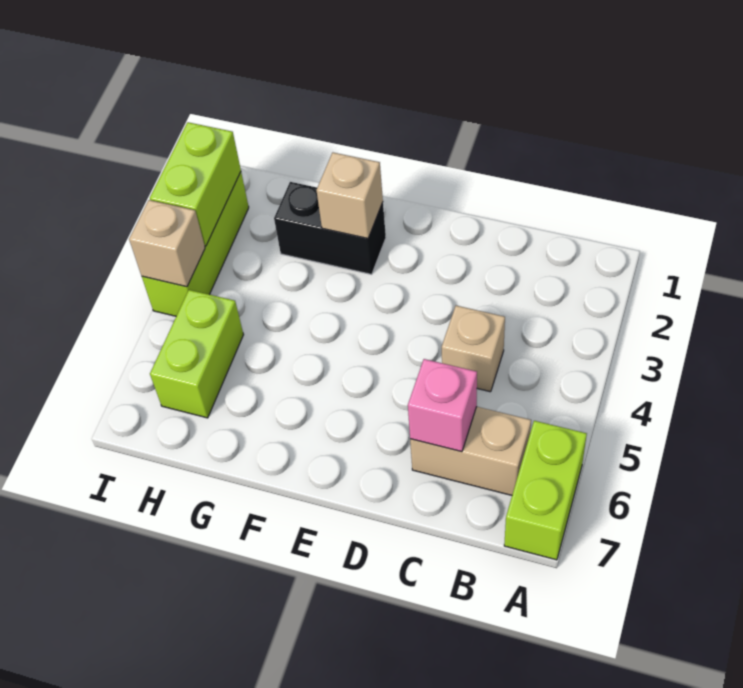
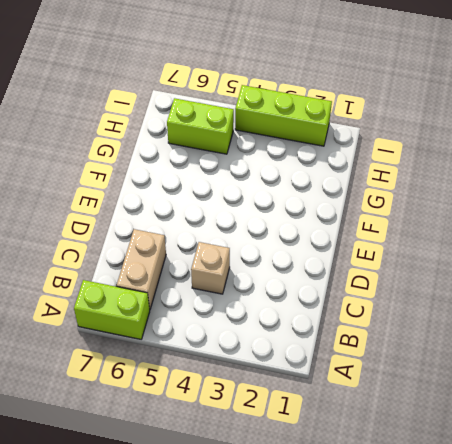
none -> black brick F2:G2 level 1
none -> pink brick C6 level 2

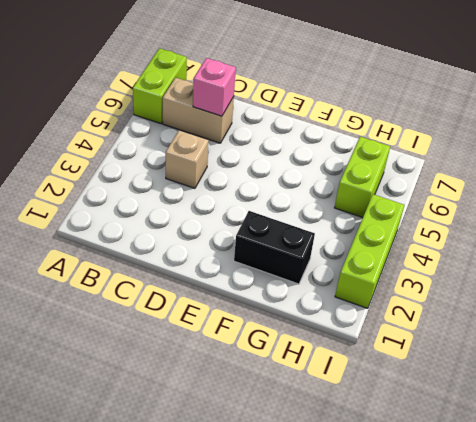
none -> tan brick F2 level 2
none -> lime brick I2:I3 level 2

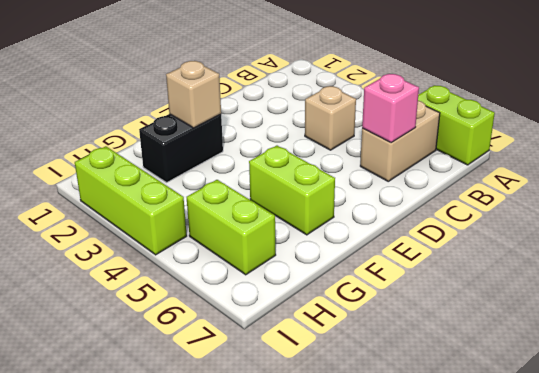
lime brick F5:F6 level 1 -> lime brick I2:I3 level 2
none -> tan brick I4 level 2

